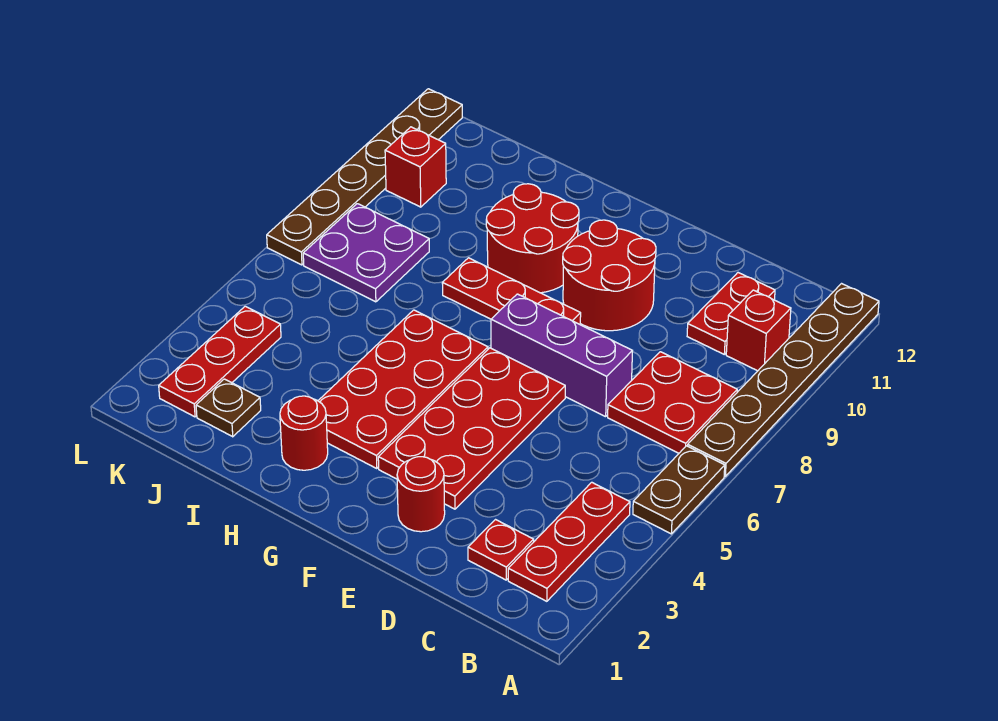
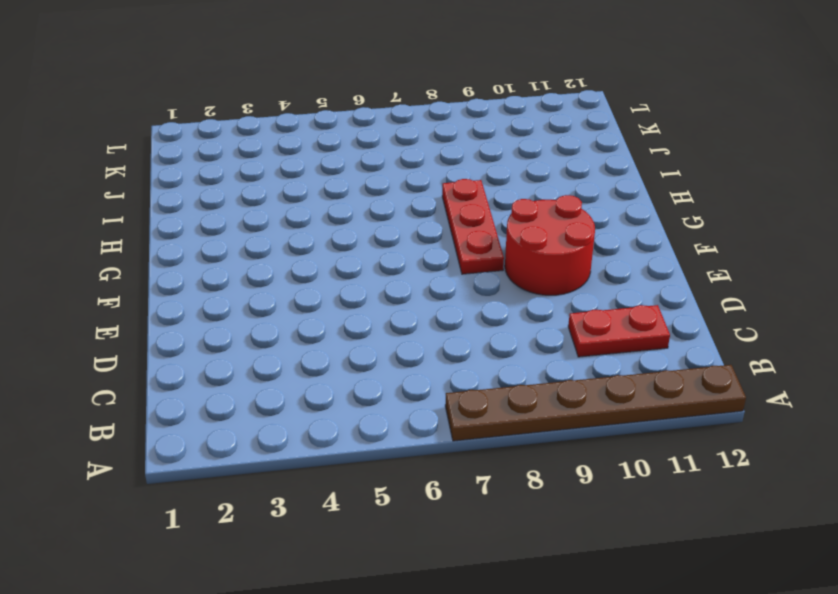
none -> brown plate A5:A6 level 1
none -> red plate B2:B4 level 1
none -> red plate B7:C8 level 1

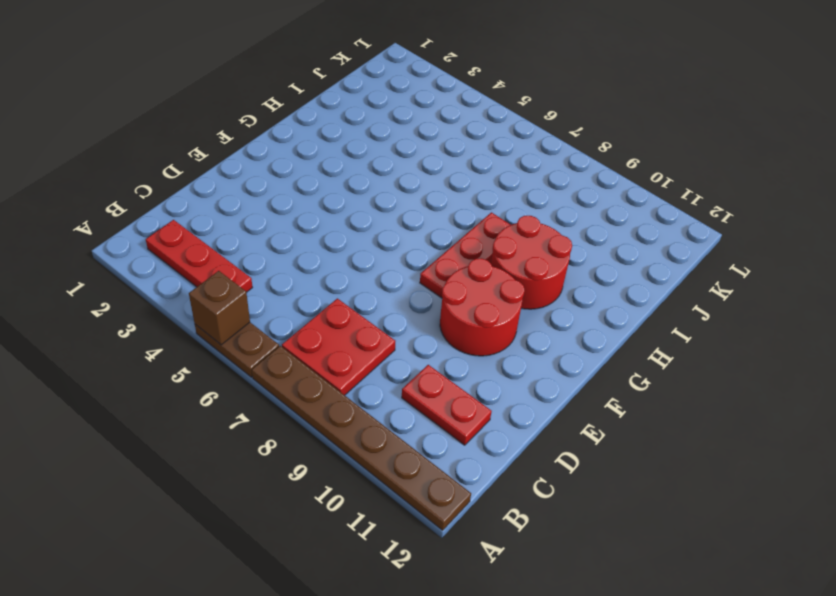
brown brick A5 level 2 -> none
none -> red brick B10 level 1
none -> red plate C2 level 1
none -> purple brick D7:F7 level 1

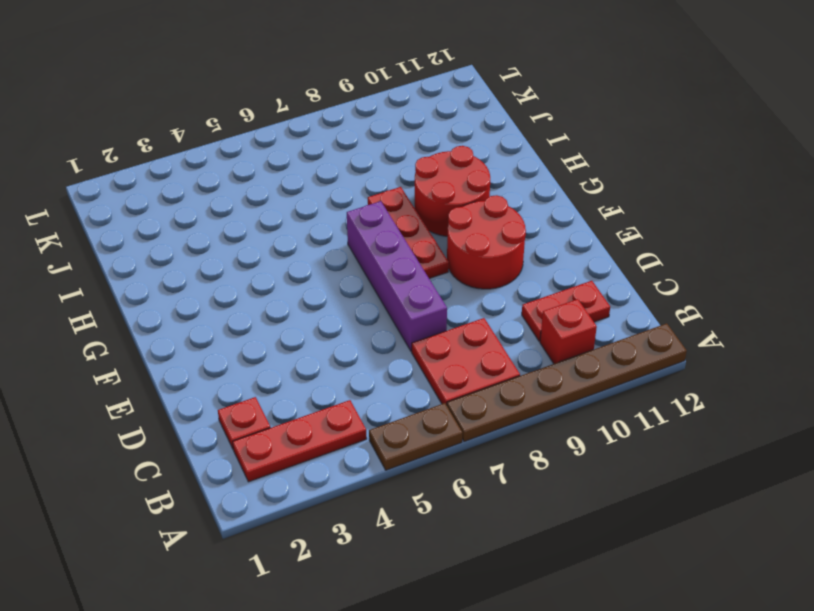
purple brick D7:G7 level 1 -> purple brick D7:F7 level 1
none -> red round brick E2 level 1
none -> red plate E3:F6 level 1
none -> red plate G3:H6 level 1

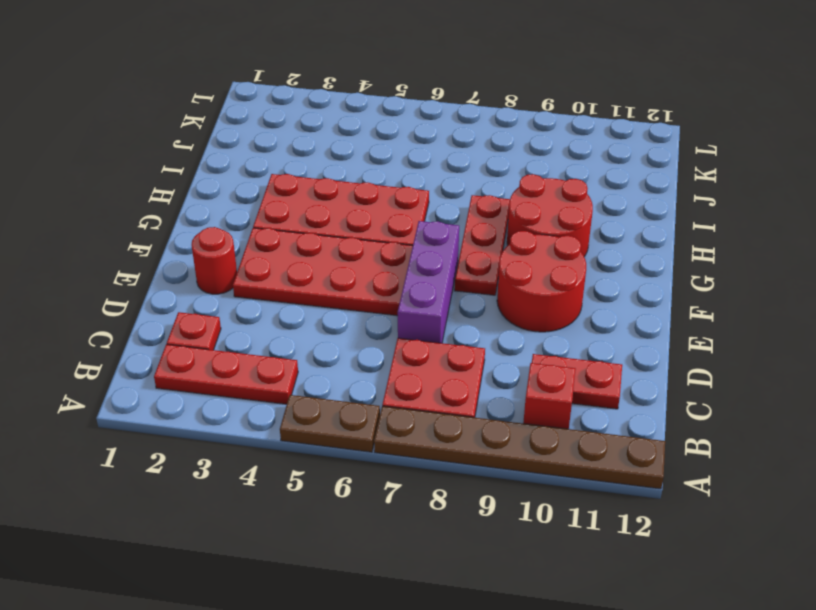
none -> red round brick H2 level 1
none -> brown plate J2 level 1
none -> purple plate J7:K8 level 1

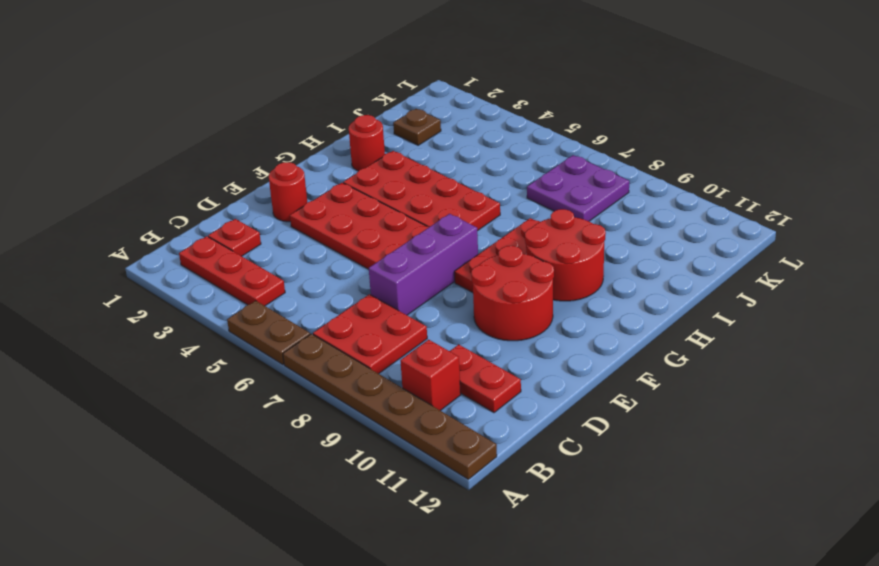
none -> red plate K2:K4 level 1
none -> red brick K10 level 1
none -> brown plate L7:L12 level 1

